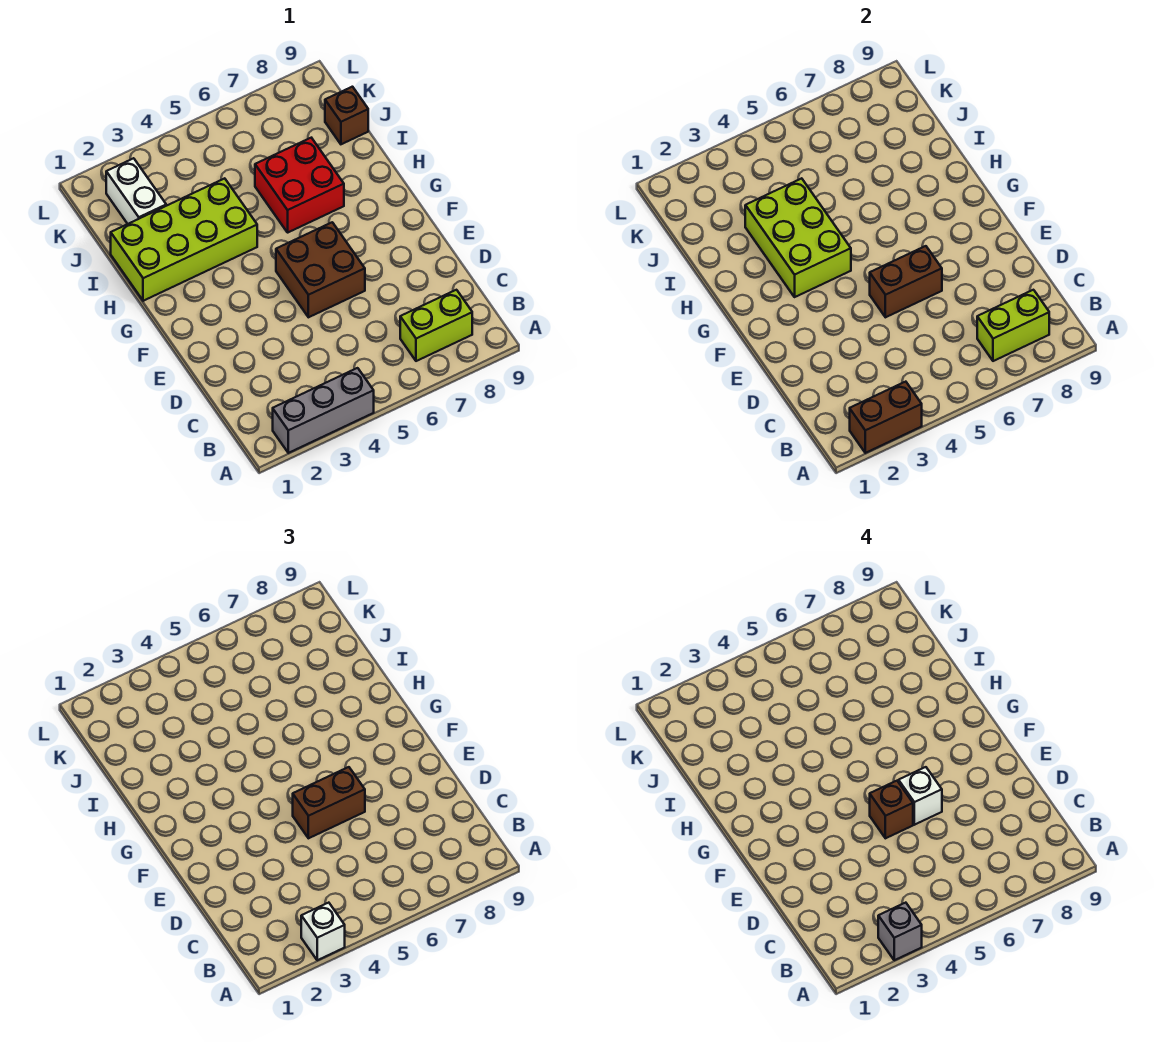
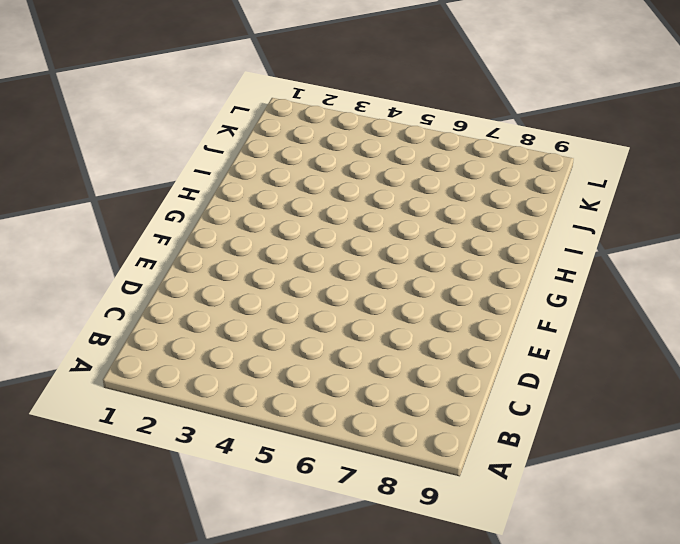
none -> grey brick A2:A4 level 1
none -> lime brick B7:B8 level 1
none -> brown brick E5:F6 level 1

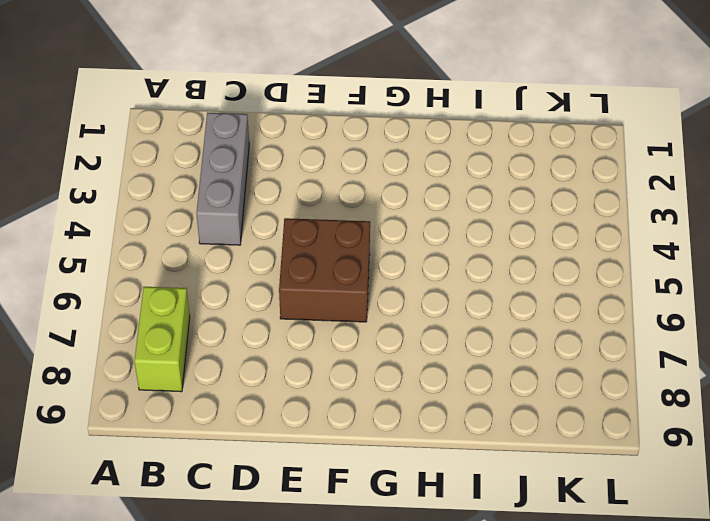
grey brick C2:C4 level 1 -> grey brick A2:A4 level 1
none -> lime brick H1:I4 level 1
none -> red brick H6:I7 level 1
none -> white brick J2:K2 level 1

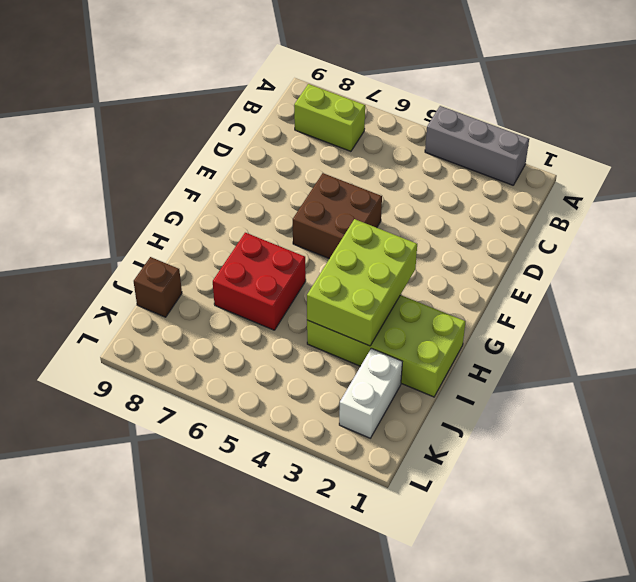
none -> brown brick A2:A3 level 2
none -> lime brick B7:B8 level 2
none -> brown brick E5:E6 level 2

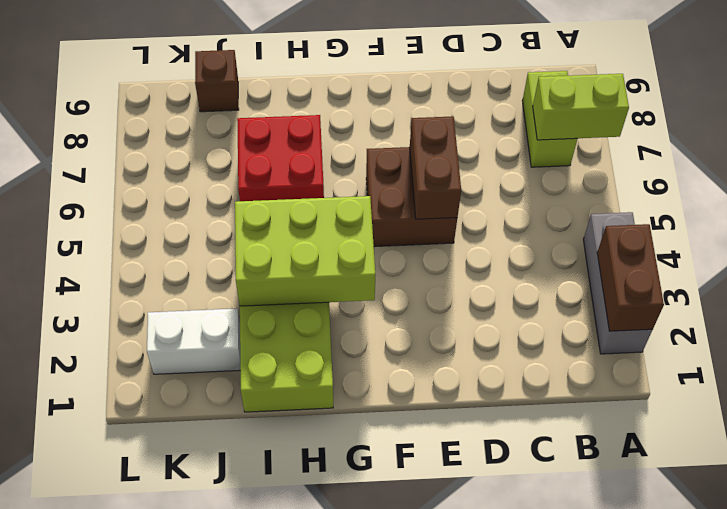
lime brick A7:B7 level 2 -> lime brick B7:B8 level 2
none -> white brick A3 level 3
none -> brown brick E5:E6 level 3
none -> grey brick A3 level 4

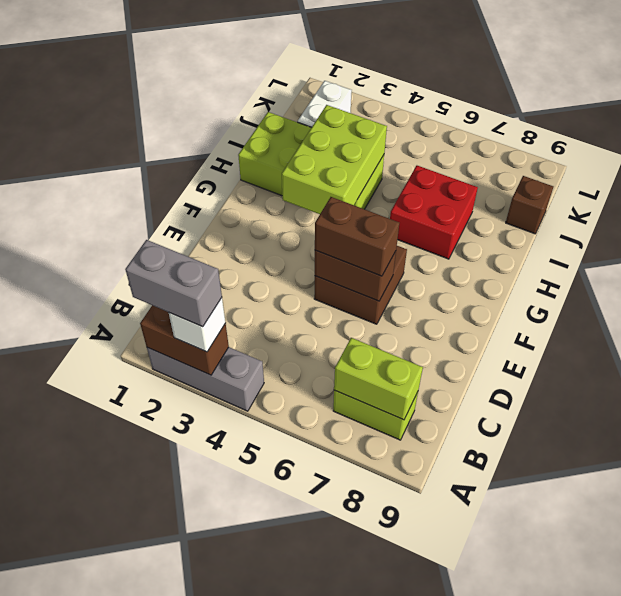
grey brick A2:A3 level 4 -> grey brick A3 level 4
none -> brown brick E5 level 4
none -> white brick E6 level 4

